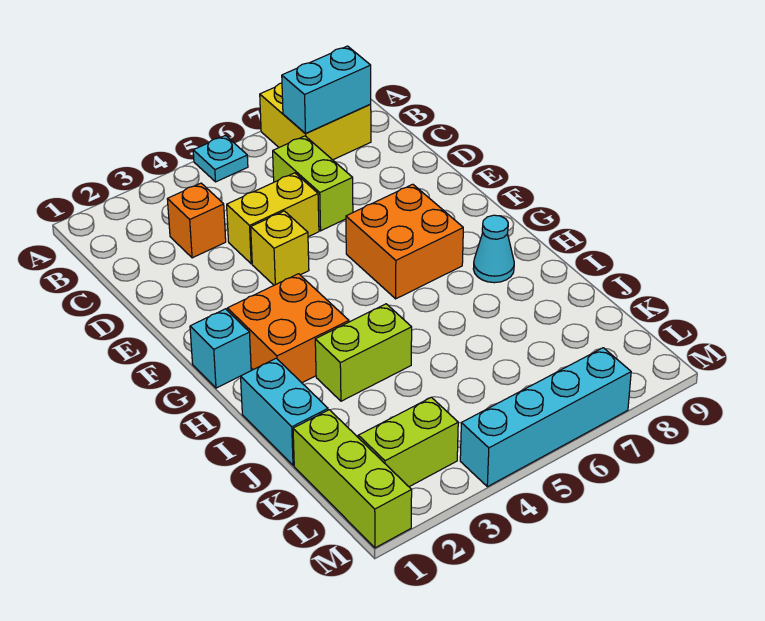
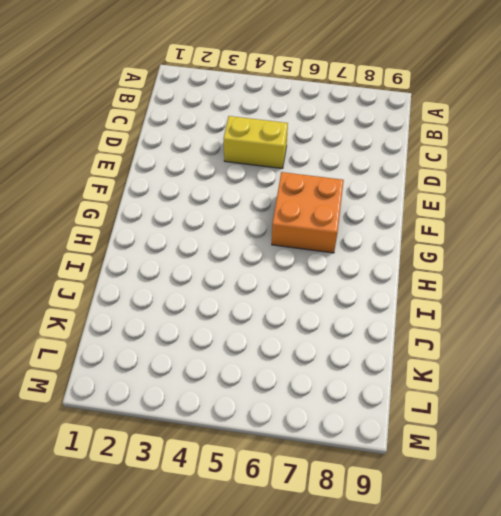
none -> cyan plate A5 level 1
none -> yellow brick A7:B8 level 1
none -> orange brick C3 level 1

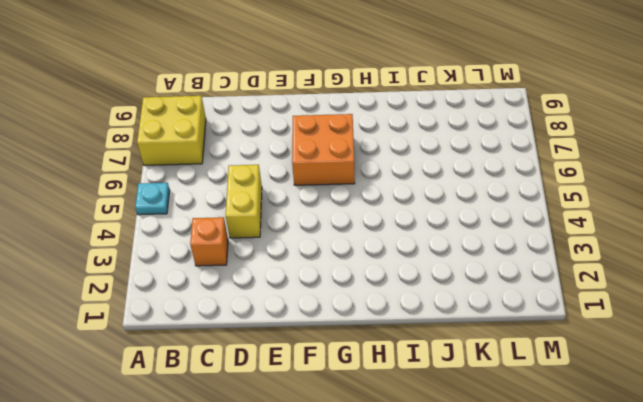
none -> lime brick C6:D6 level 1
none -> yellow brick E4 level 1
none -> cyan brick G1 level 1

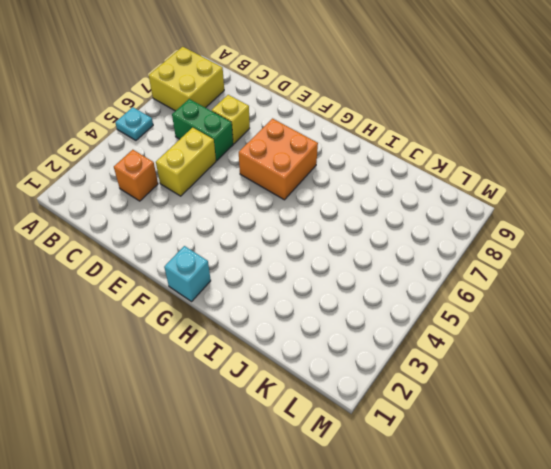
green brick C6:D6 level 1 -> lime brick C6:D6 level 1
yellow brick D7 level 1 -> yellow brick E4 level 1
none -> orange brick G2:H3 level 1
none -> cyan cone H8 level 1
none -> cyan brick I1:J1 level 1

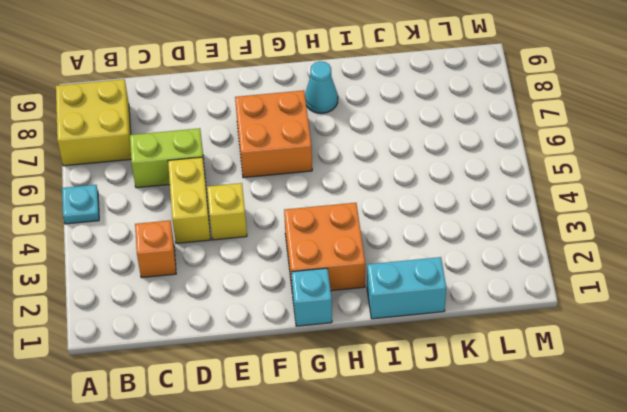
none -> lime brick I3:I4 level 1
none -> lime brick K1:M1 level 1
none -> lime brick L2:L3 level 1

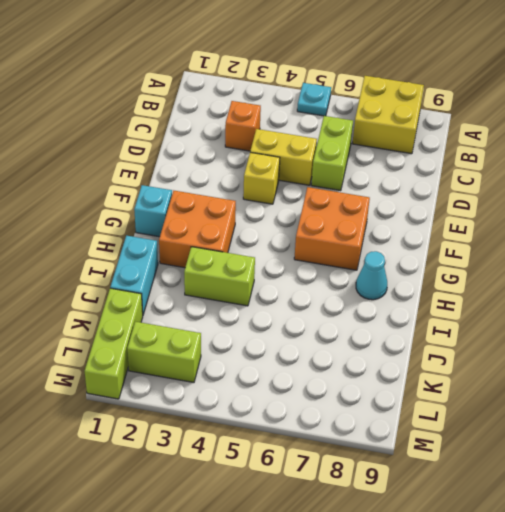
none -> cyan brick M4:M7 level 1
none -> cyan brick B7:B8 level 2

